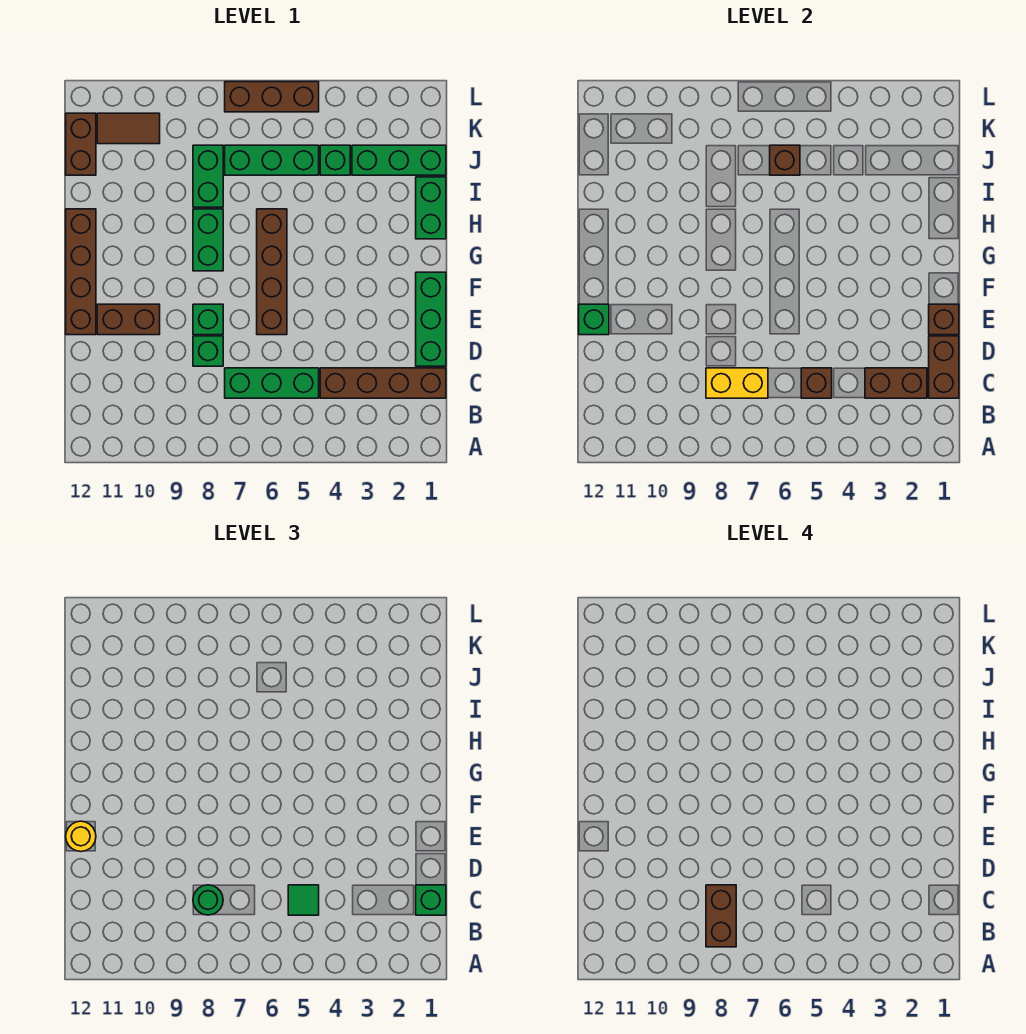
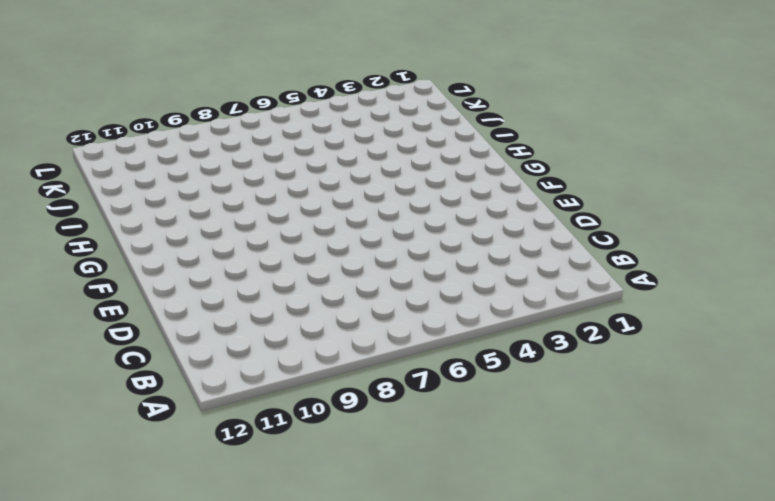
none -> brown brick C1:C4 level 1
none -> green brick C5:C7 level 1
none -> green brick D1:F1 level 1

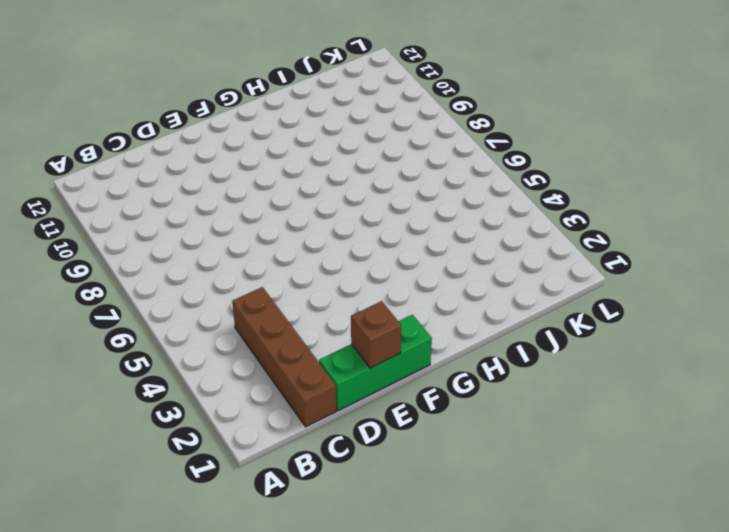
none -> green brick C5:C7 level 1
none -> green brick D8 level 1
none -> brown brick E6:H6 level 1

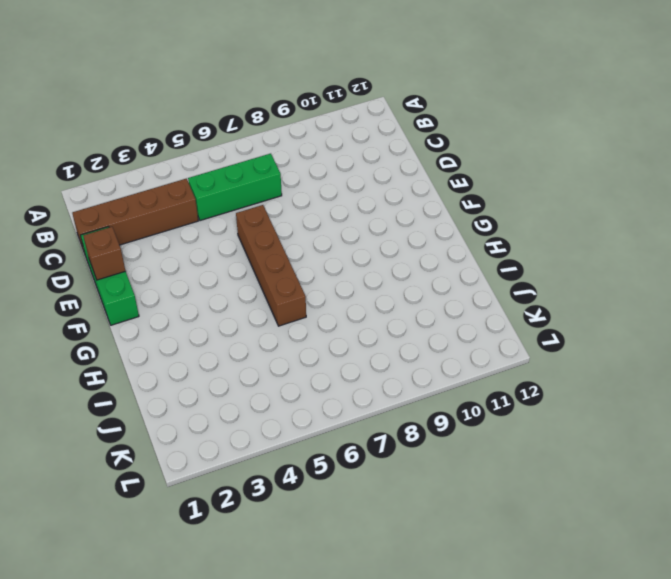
none -> green brick D8 level 1
none -> green brick E8 level 1
none -> brown brick E10:E11 level 1

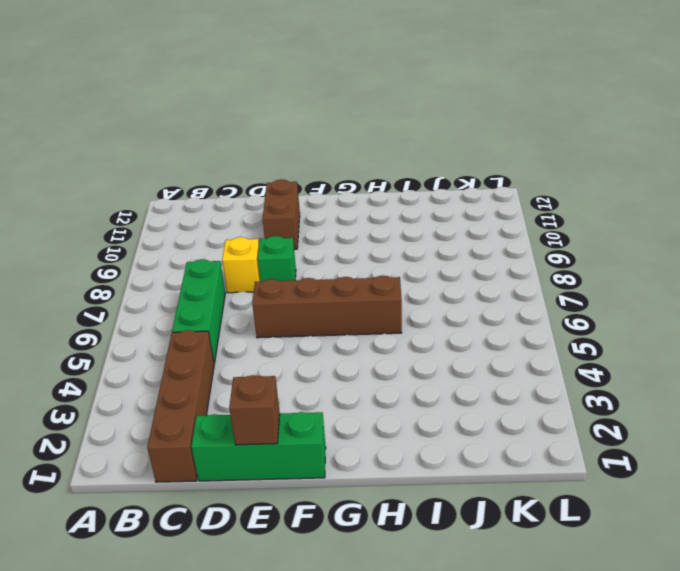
yellow brick D8 level 1 -> green brick D8 level 1
none -> brown brick E12:H12 level 1
none -> green brick G8:H8 level 1
none -> green brick H1:I1 level 1

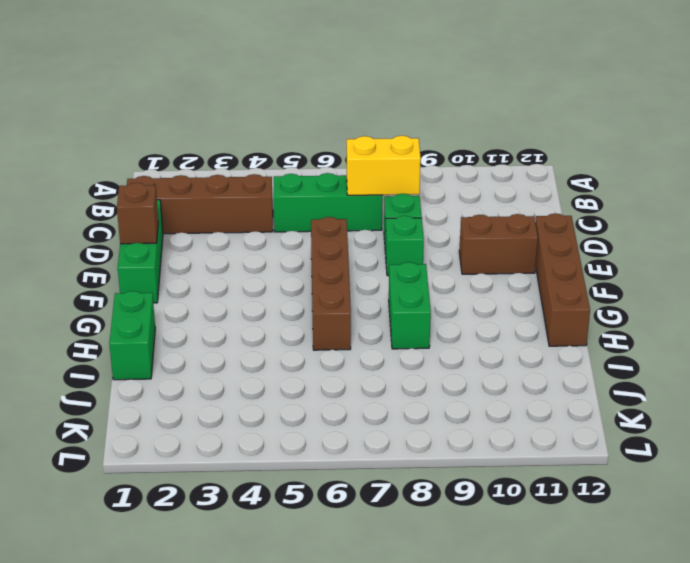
none -> green brick I8:J8 level 1
none -> green brick J1:J3 level 1
none -> green brick J4 level 1

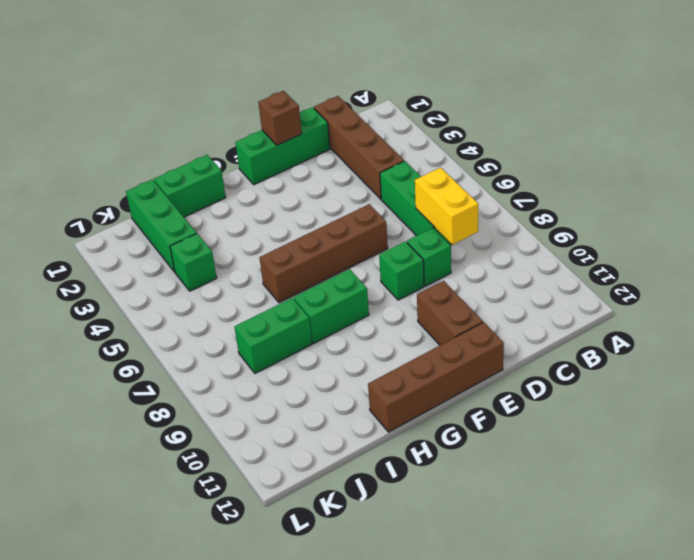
none -> green brick J5:J7 level 1
none -> brown brick J12:K12 level 1
none -> brown tile K10:K11 level 1

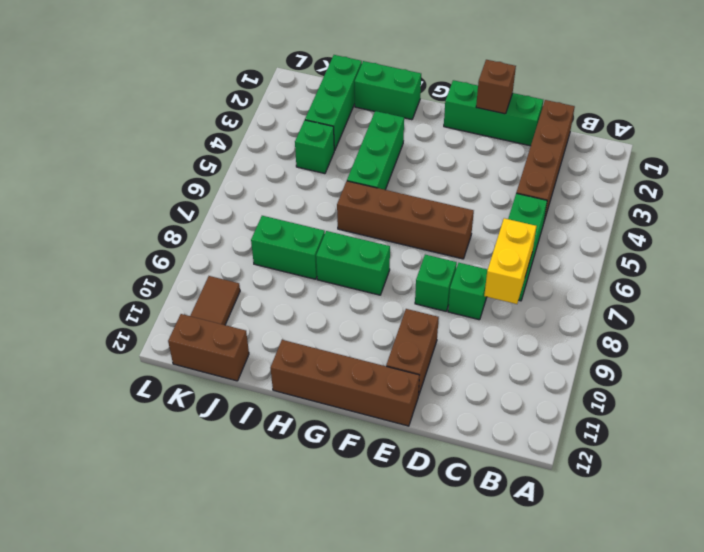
green brick H3:H5 level 1 -> green brick J5:J7 level 1
none -> brown brick L5:L7 level 1
none -> brown brick C1:D1 level 2
none -> brown brick C2:C3 level 2

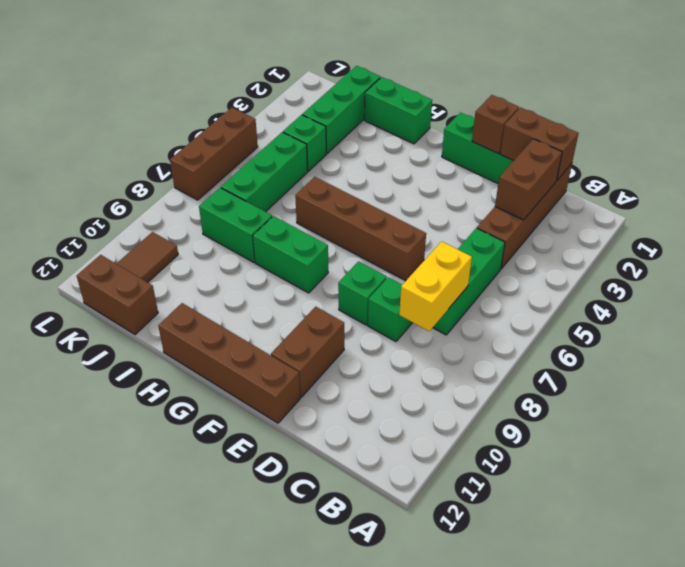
none -> brown brick C5 level 2
none -> green brick E12 level 2
none -> brown brick J6 level 2

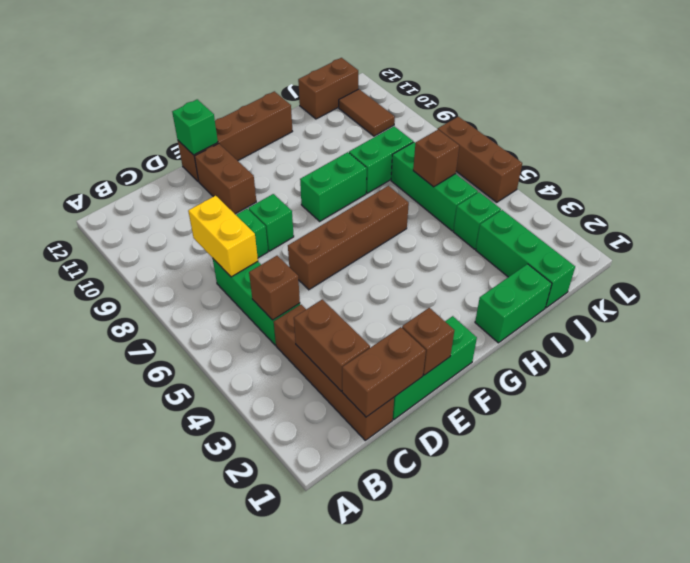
none -> green brick C1 level 3
none -> green tile C5 level 3
none -> green round brick C8 level 3

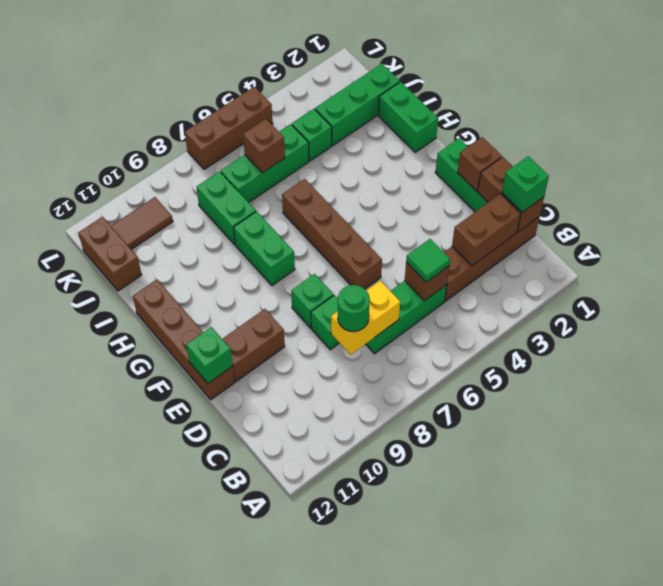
none -> yellow round brick E12 level 3
none -> brown brick B8:C8 level 4

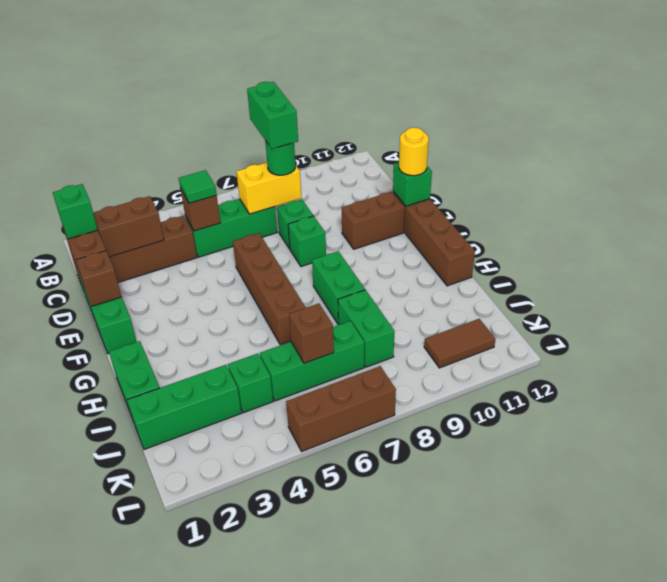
green brick B8:C8 level 4 -> brown brick B8:C8 level 4
none -> brown brick J12:K12 level 1

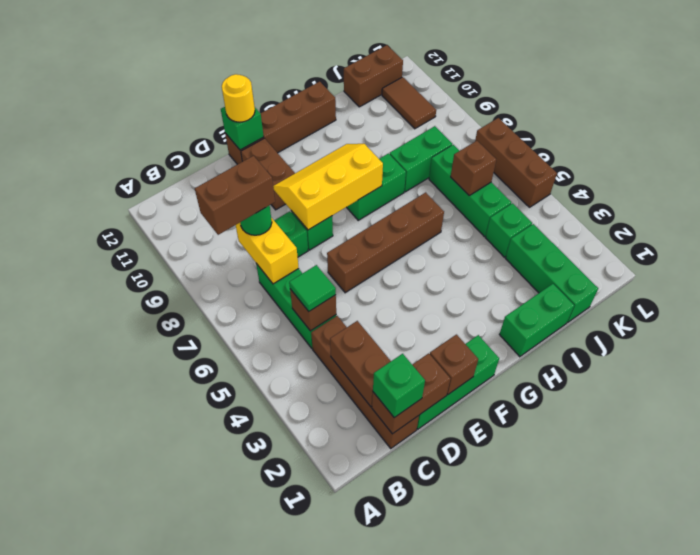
yellow slope E8:G9 level 2 top 8 -> none

